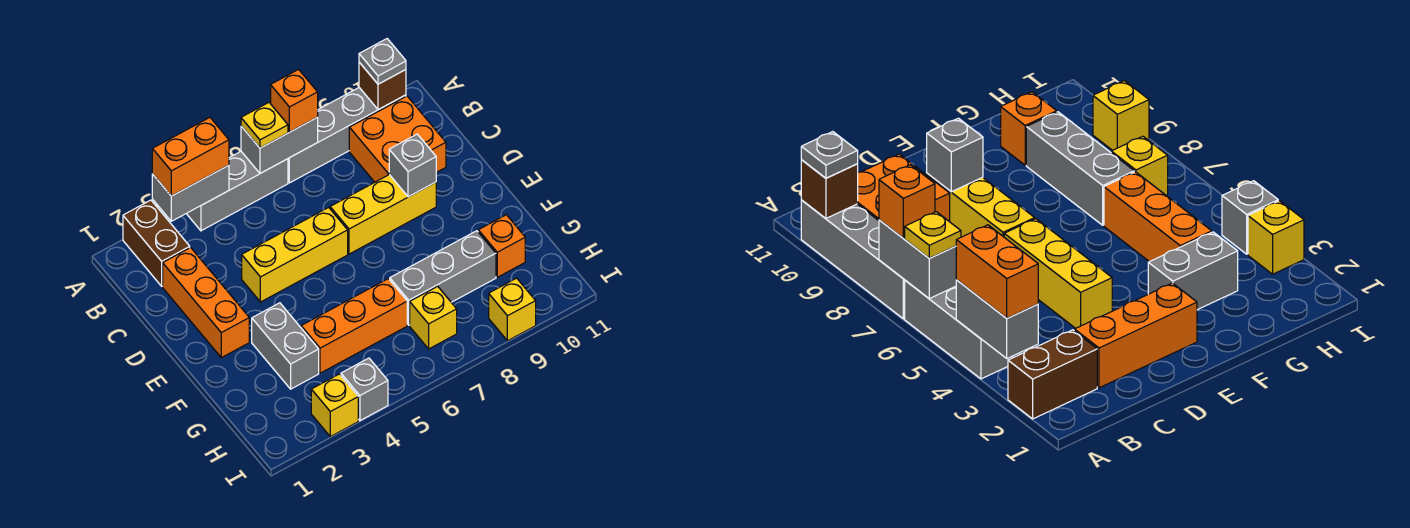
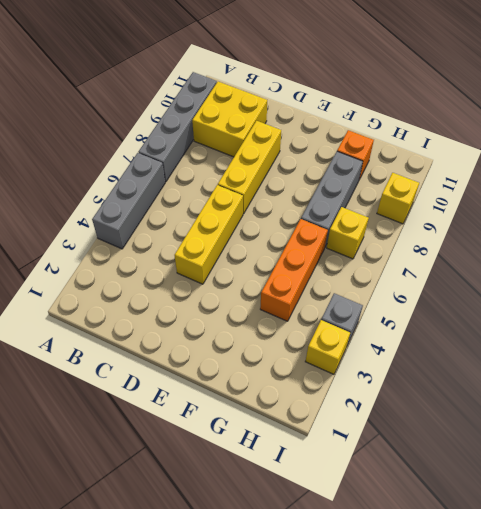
yellow brick B9:C10 level 1 -> orange brick B9:C10 level 1
none -> brown brick A2:B2 level 1
none -> orange brick C2:E2 level 1
none -> grey brick F3:G3 level 1

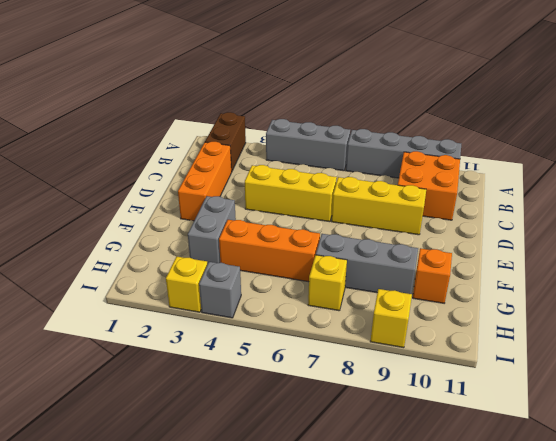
none -> grey brick A3:A4 level 2
none -> grey brick A6:A7 level 2
none -> brown brick A10 level 2

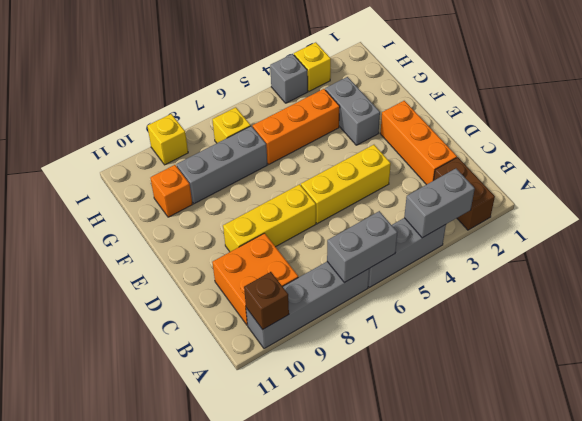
none -> grey brick D9 level 2
none -> orange brick A3:A4 level 3
none -> yellow plate A6 level 3

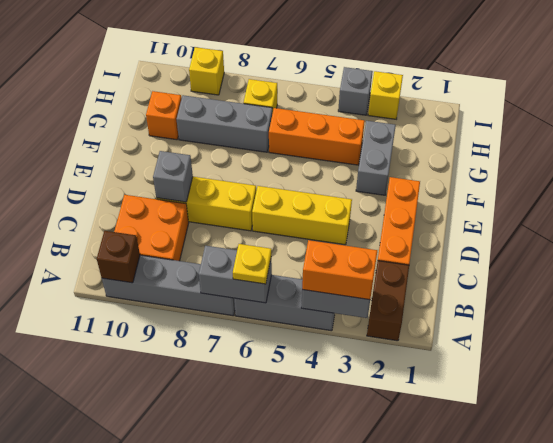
none -> orange brick A7 level 3
none -> grey plate A10 level 3

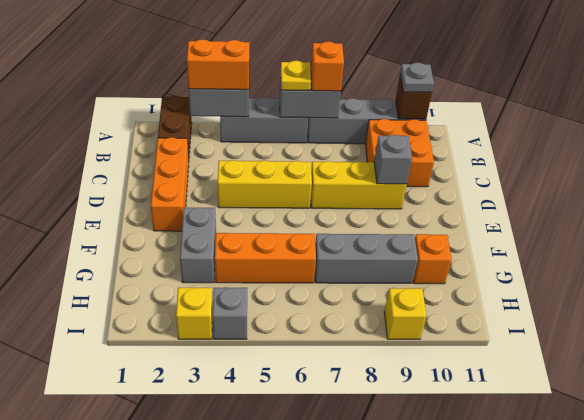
none -> yellow brick H7 level 1

